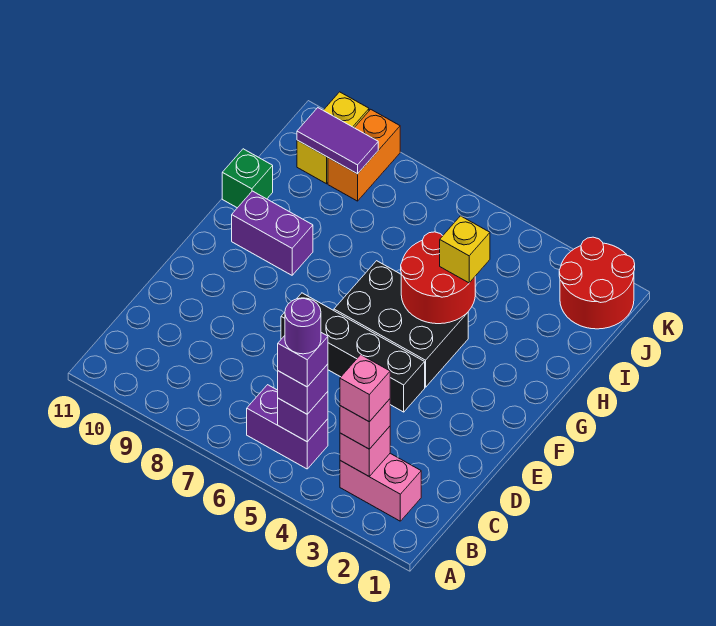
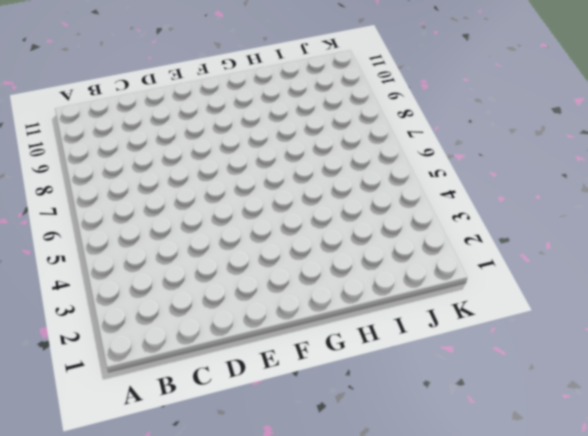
none -> pink brick B2:B3 level 1
none -> purple brick B5:B6 level 1
none -> black brick E4:E7 level 1

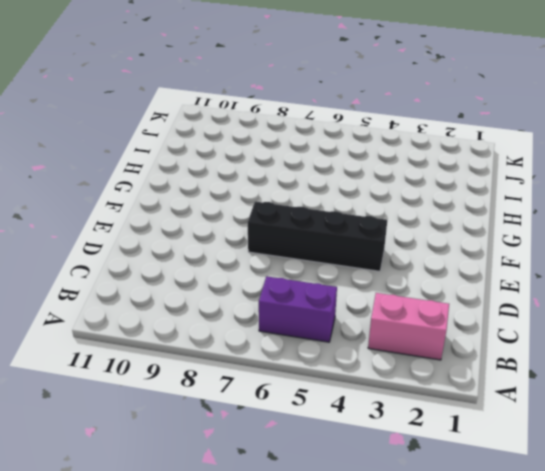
none -> black brick F4:G6 level 1
none -> purple brick G9:G10 level 1
none -> green brick H11 level 1

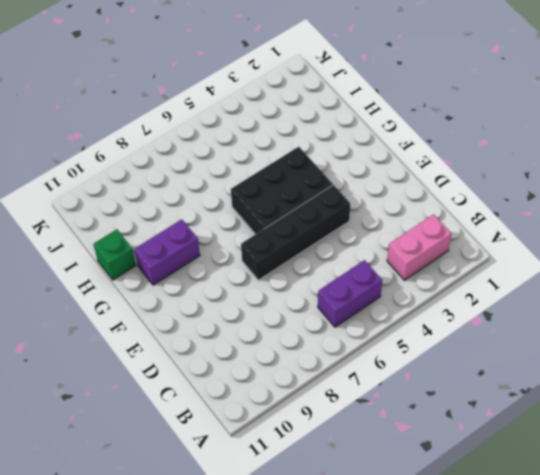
none -> red round brick J1:K2 level 1
none -> orange brick J9:K9 level 1
none -> yellow brick J10:K10 level 1

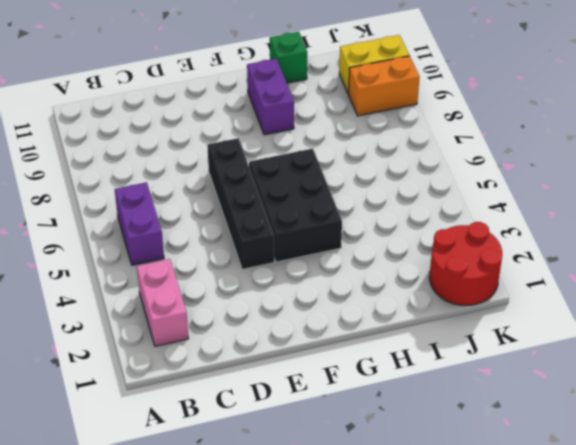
none -> pink brick B3 level 2
none -> purple brick B5 level 2
none -> red round brick G4:H5 level 2

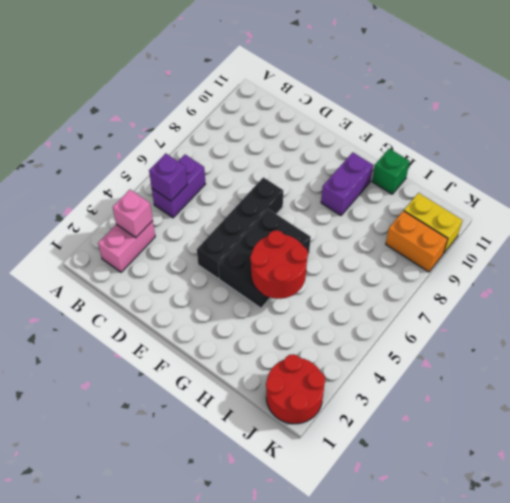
none -> purple tile J9:J10 level 2
none -> pink brick B3 level 3
none -> purple brick B5 level 3

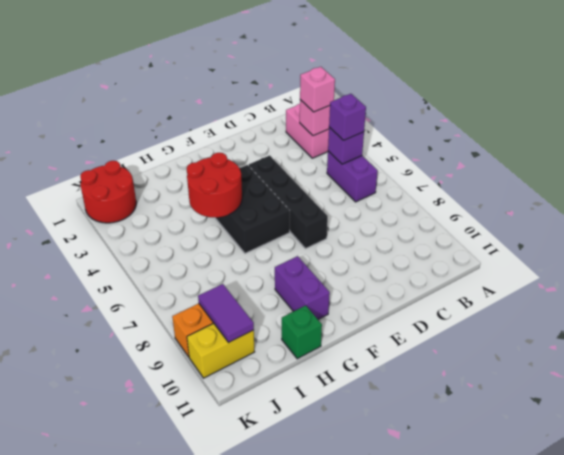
none -> yellow brick H4 level 3
none -> pink brick B3 level 4
none -> purple brick B5 level 4

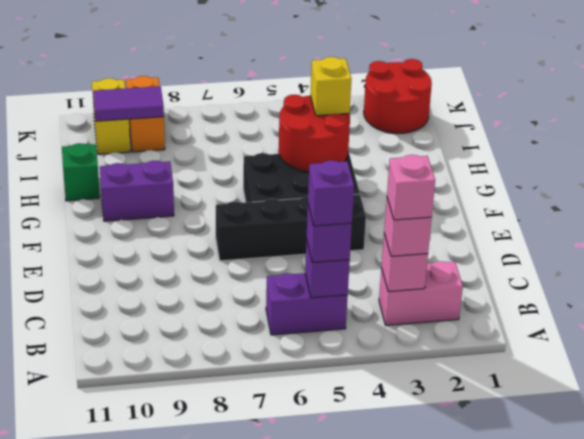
none -> purple round brick B5 level 5

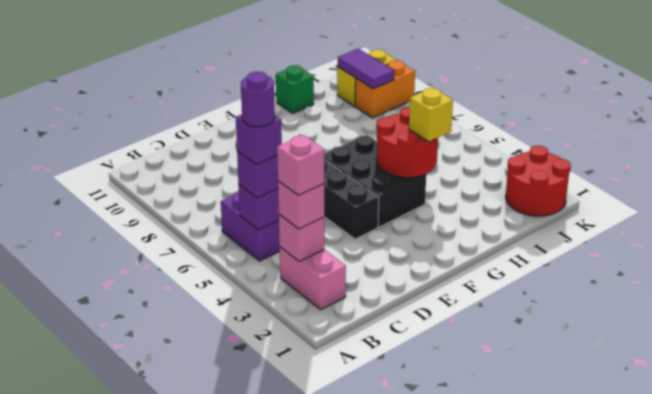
none -> purple brick G9:G10 level 1

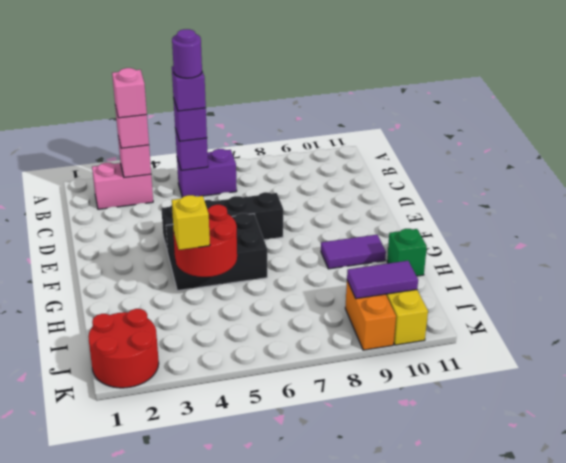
purple tile G9:G10 level 1 -> purple brick G9:G10 level 1

